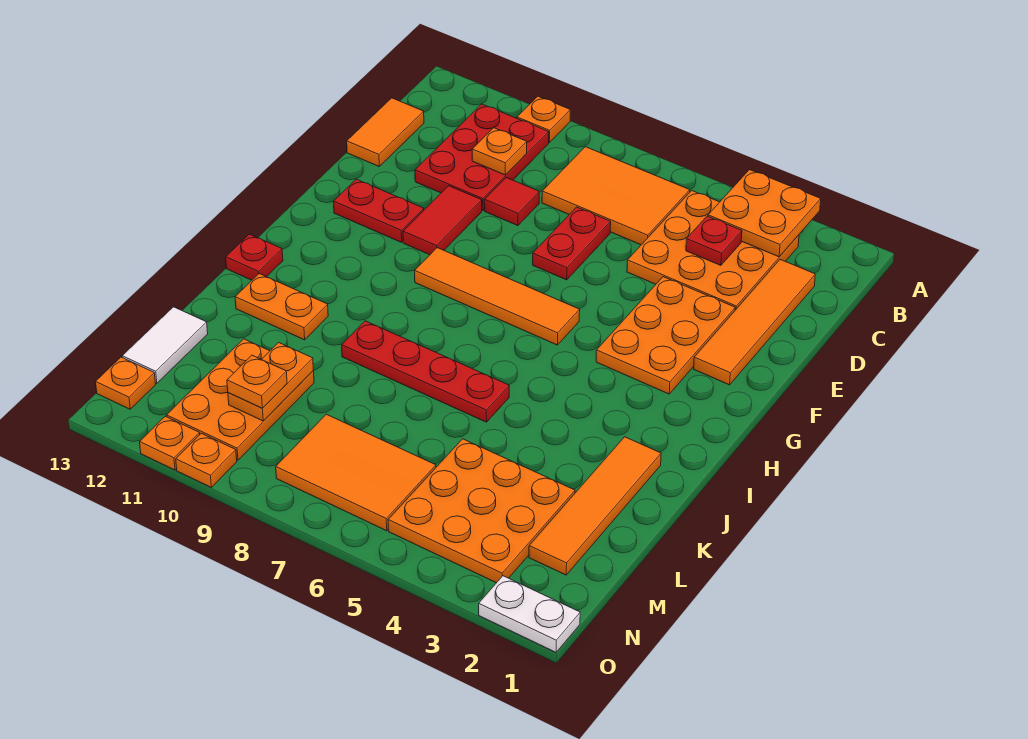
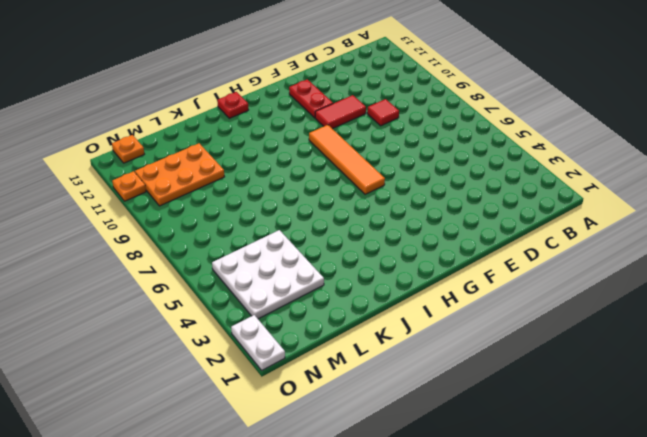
white plate L3:N5 level 1 -> orange plate L3:N5 level 1
none -> orange plate A10 level 1
none -> orange plate B3:D5 level 1
none -> orange tile B6:C8 level 1

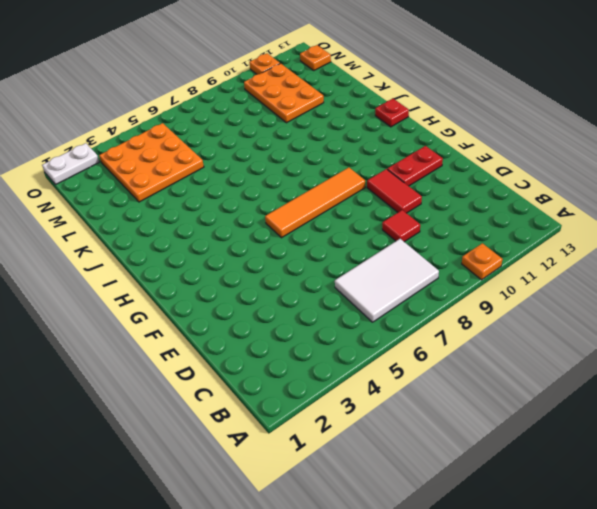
white tile B6:C8 level 1 -> orange tile B6:C8 level 1
none -> orange plate B3:D5 level 1
none -> red plate B10:D11 level 1
none -> orange tile C2:F2 level 1

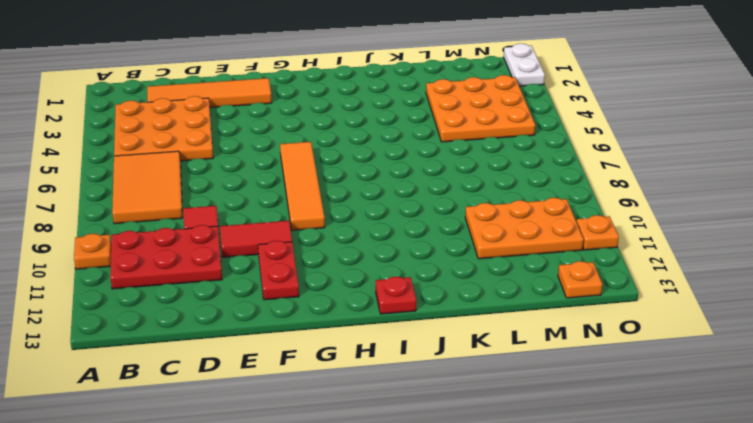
none -> orange tile C13:D13 level 1
none -> red plate D7:E7 level 1
none -> orange plate E3:G4 level 1

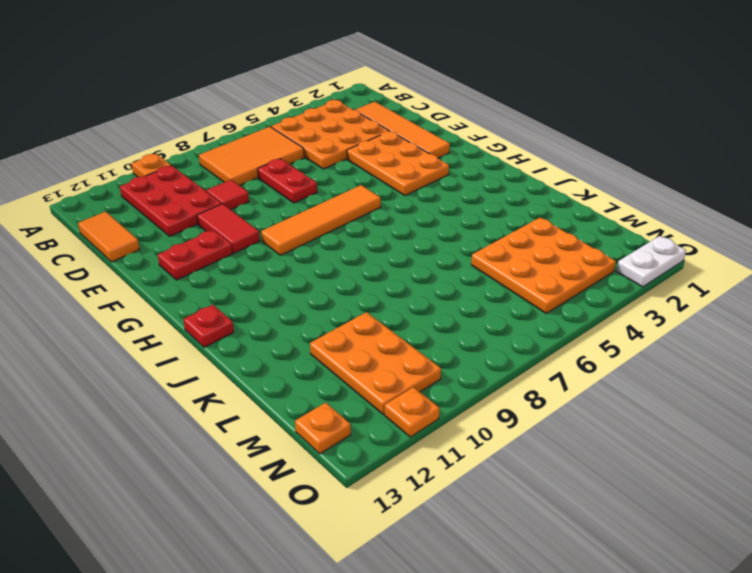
none -> orange tile J2:M2 level 1
none -> red plate J6:J9 level 1
none -> orange plate J11:J12 level 1

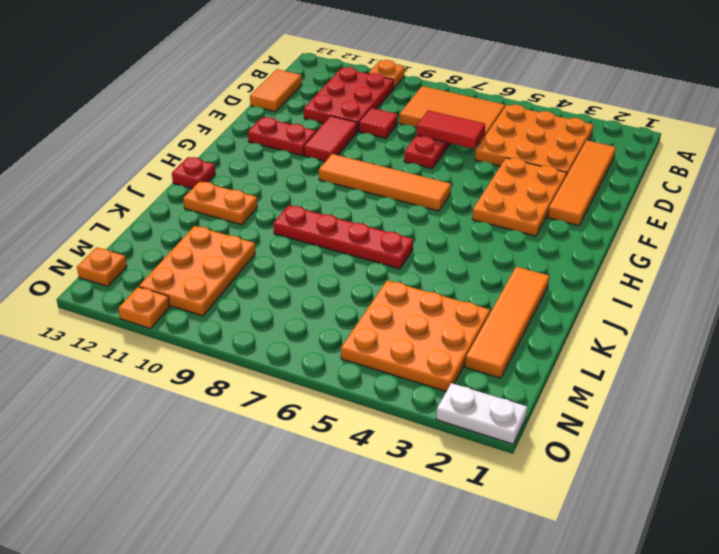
red tile D6:D7 level 2 -> none
none -> white tile L13:M13 level 1
none -> orange tile M6:N8 level 1
none -> orange plate O10 level 1

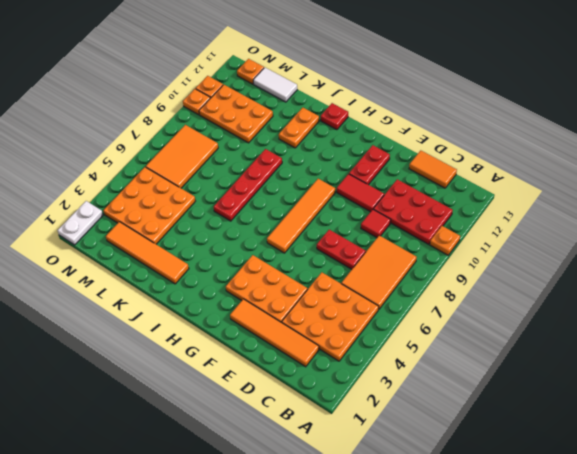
none -> orange plate A3:B4 level 2
none -> red plate C4 level 2
none -> orange plate C10 level 2

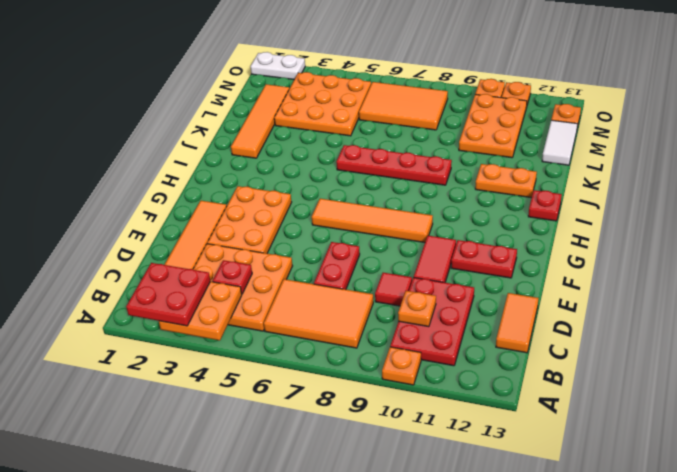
red plate A2:B3 level 3 -> none
none -> orange plate L10:M10 level 2
none -> orange plate M10 level 3

